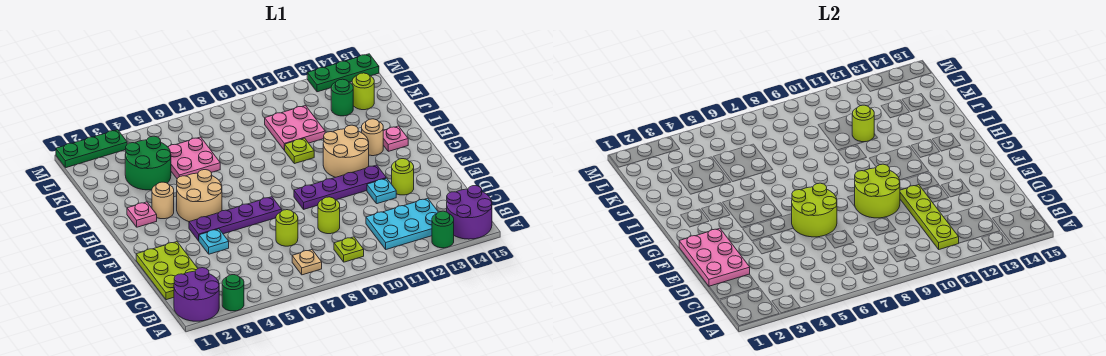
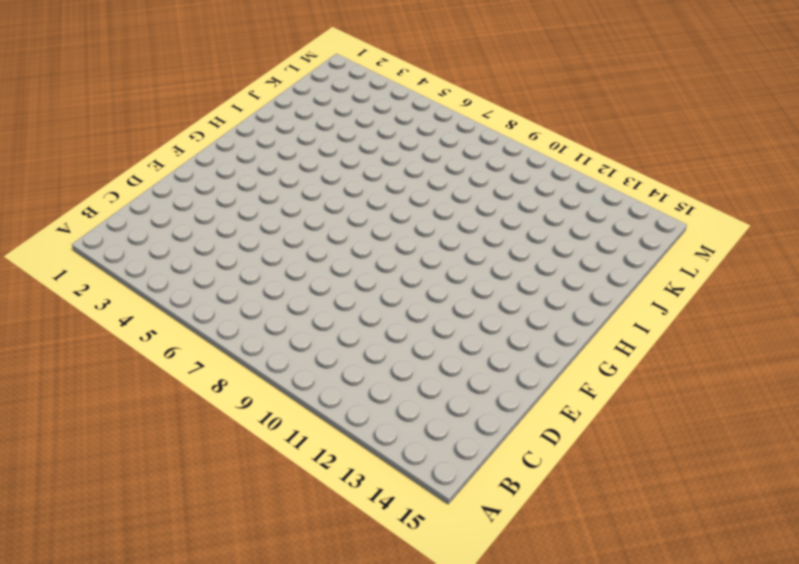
none -> purple round brick A1:B2 level 1
none -> green round brick A3 level 1
none -> green round brick A13 level 1
none -> purple round brick A14:B15 level 1

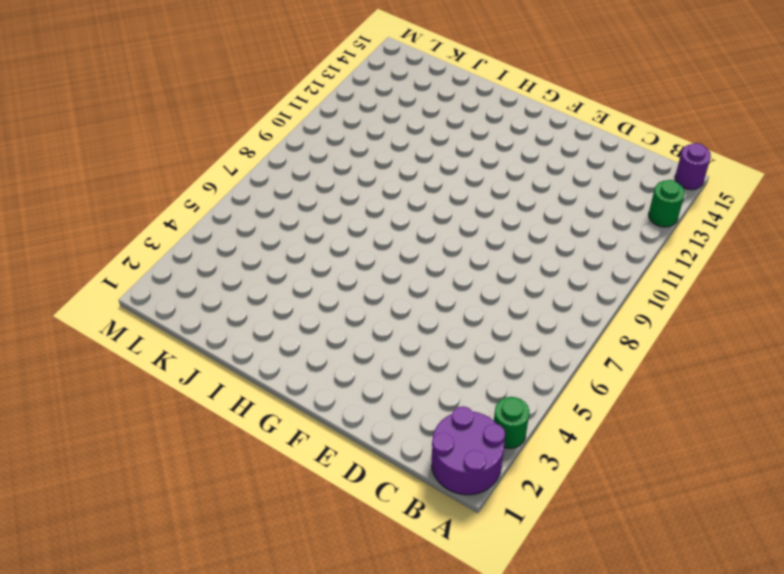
purple round brick A15 level 1 -> purple round brick A14:B15 level 1
none -> tan plate B7 level 1
none -> lime plate B9 level 1
none -> cyan plate B11:C13 level 1
none -> lime plate C1:E2 level 1

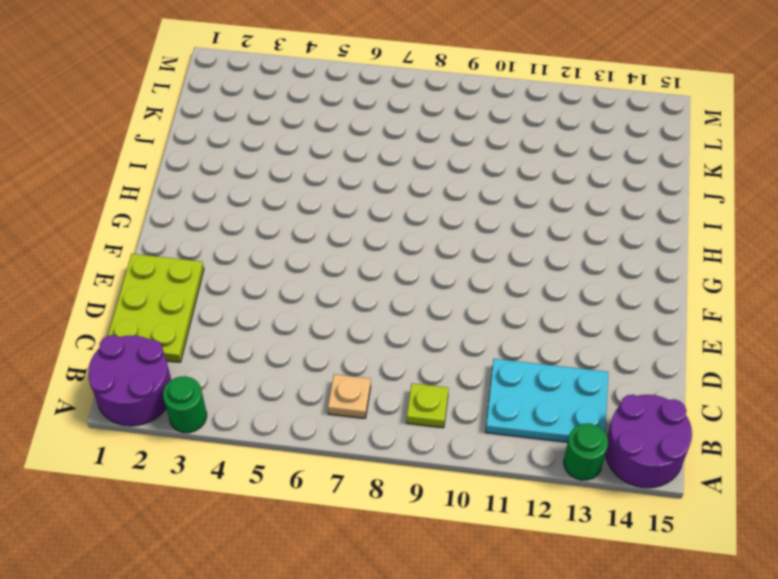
none -> lime round brick D7 level 1
none -> lime round brick D9 level 1
none -> cyan plate E4 level 1
none -> cyan plate E12 level 1

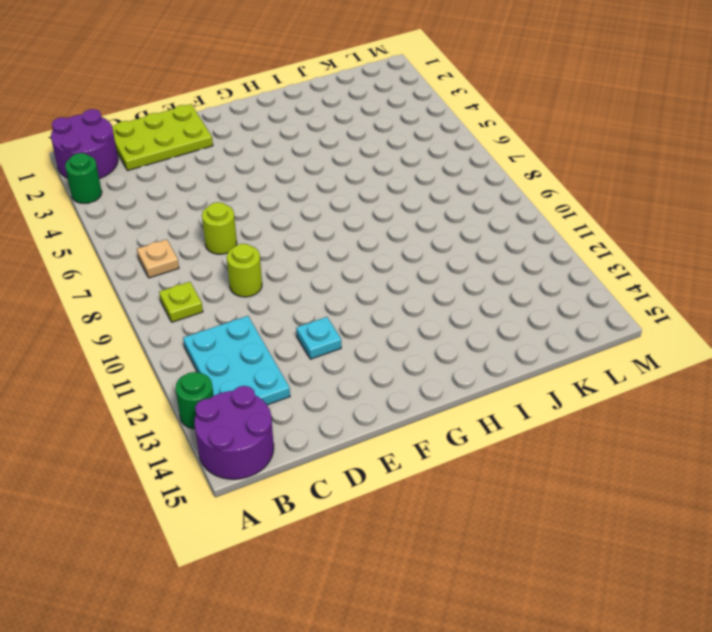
none -> cyan plate E4 level 1
none -> lime round brick E13 level 1
none -> purple plate F4:F7 level 1
none -> purple plate F9:F12 level 1

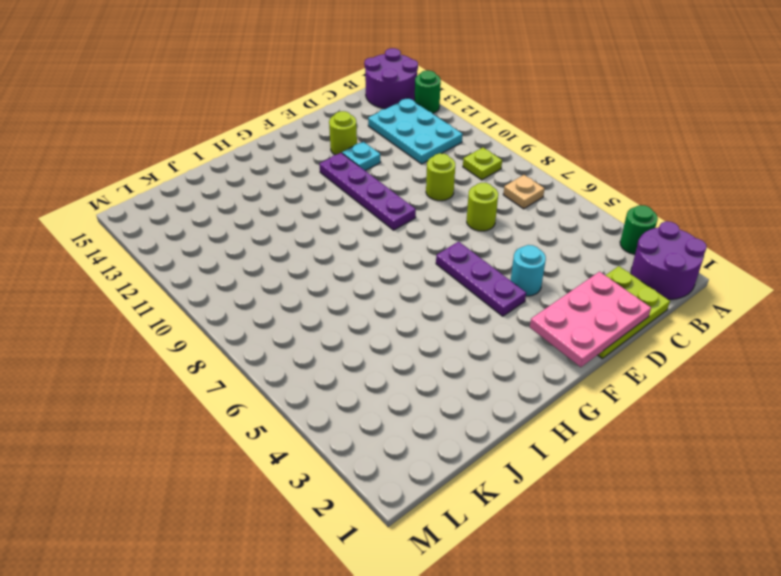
cyan round brick E4 level 1 -> cyan plate E4 level 1
purple plate F4:F6 level 1 -> purple plate F4:F7 level 1
none -> tan round brick G4:H5 level 1
none -> tan round brick G11:H12 level 1
none -> pink plate H2 level 1
none -> tan round brick H3 level 1

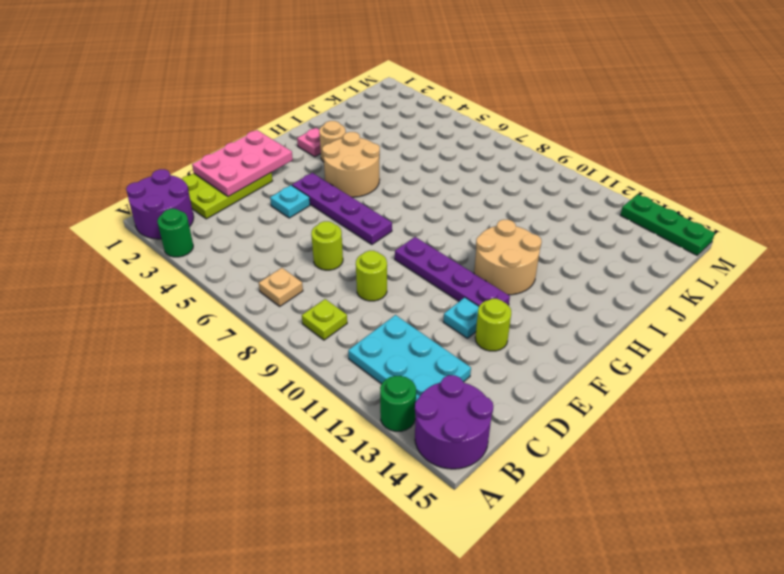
none -> tan round brick H13 level 1
none -> pink plate H14 level 1
none -> lime plate I10 level 1
none -> green round brick J3:K4 level 1

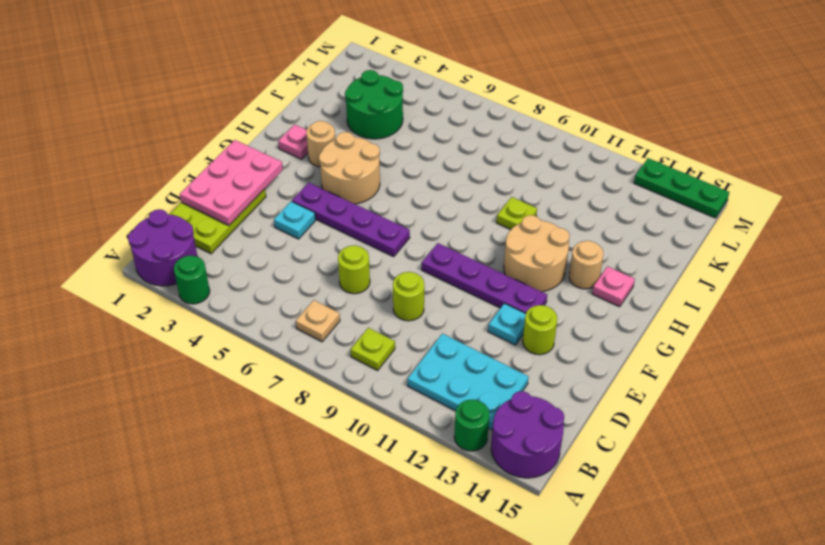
none -> pink plate J5:K6 level 1
none -> pink plate J10:K11 level 1
none -> green round brick K13 level 1
none -> lime round brick K14 level 1

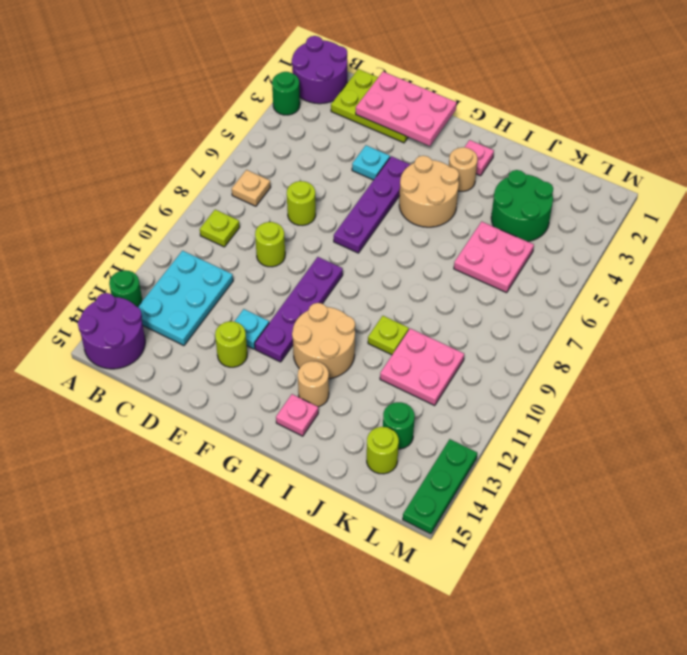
none -> green plate M1:M3 level 1
none -> lime plate B11:E11 level 2
none -> lime round brick E6:F7 level 2
none -> lime round brick E9:F10 level 2

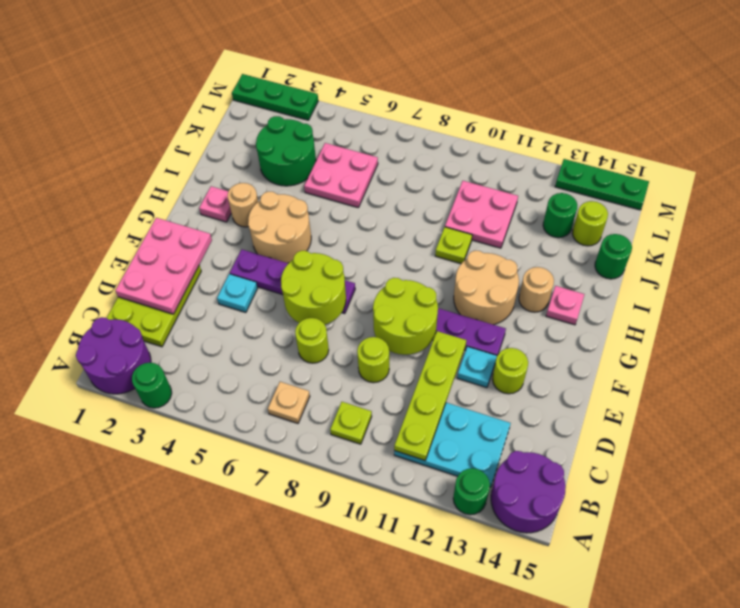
green round brick J15 level 1 -> none
none -> lime round brick J11 level 2

